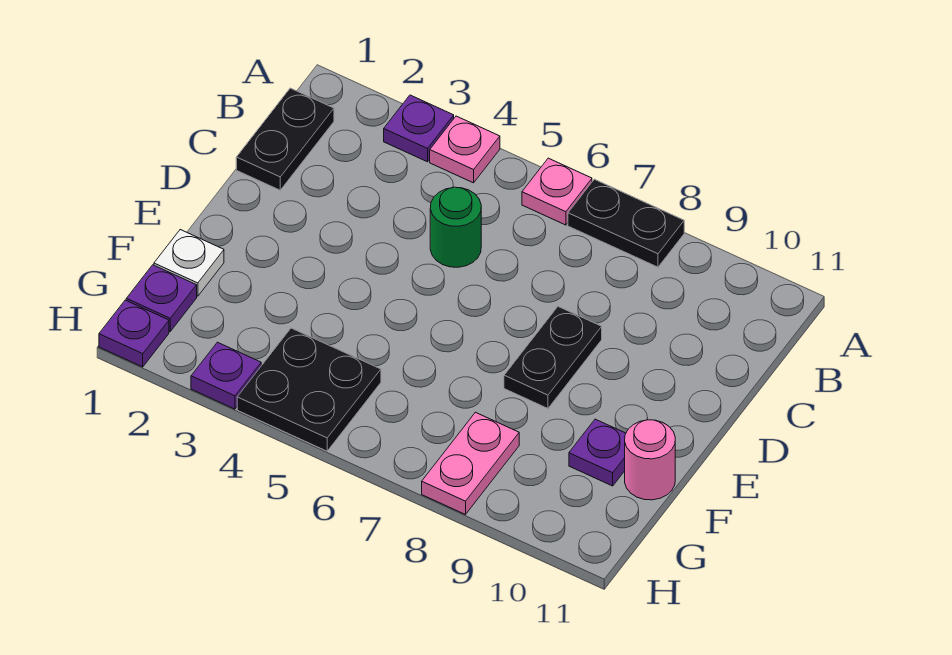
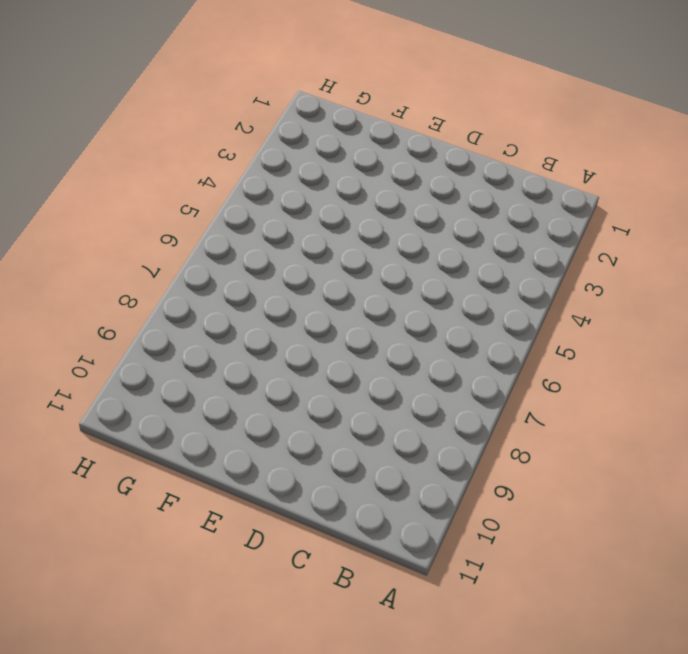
none -> purple plate A3 level 1
none -> pink plate A4 level 1
none -> pink plate A6 level 1

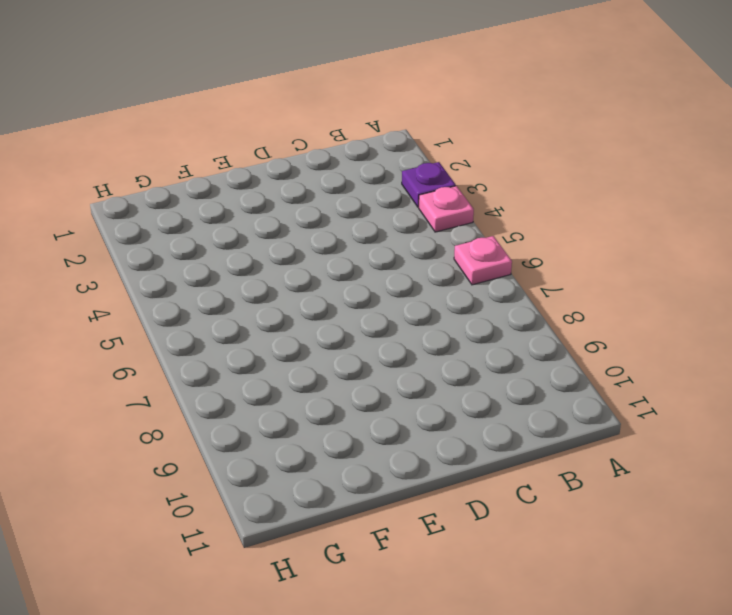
none -> black plate A7:A8 level 1
none -> black plate B1:C1 level 1
none -> green round brick C5 level 1

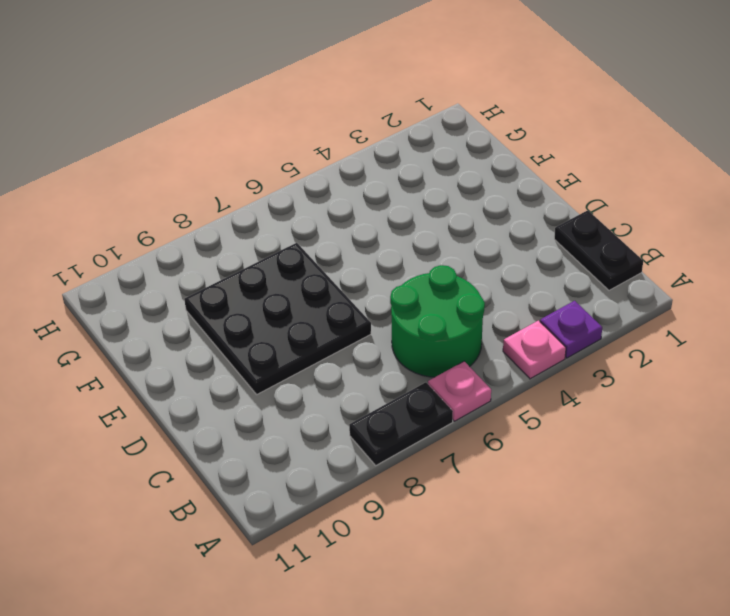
green round brick B5:C6 level 1 -> green round brick C5 level 1
black plate D7:F9 level 1 -> black plate D8:E8 level 1
none -> white plate F1 level 1
none -> purple plate F10 level 1
none -> pink round brick F11 level 1

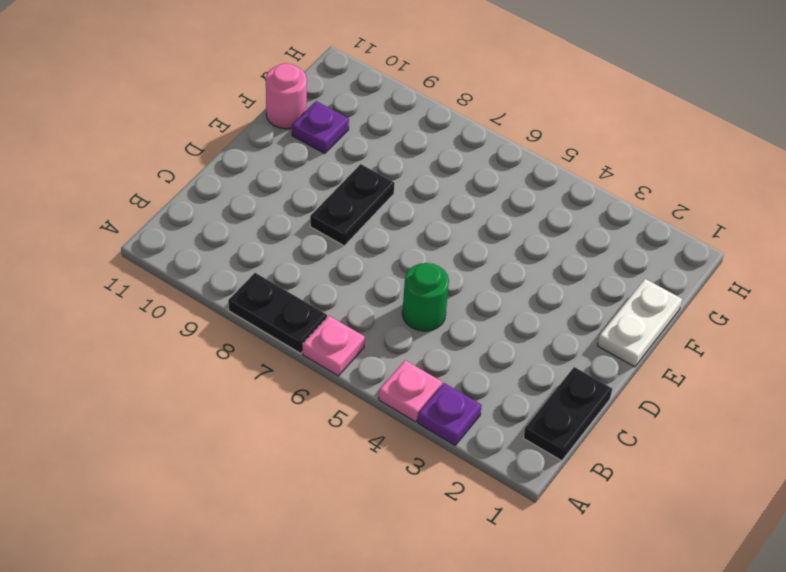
white plate E1:F1 level 1 -> white plate F1 level 1
none -> purple plate G1 level 1
none -> black plate G4:H5 level 1
none -> pink plate G8:H8 level 1

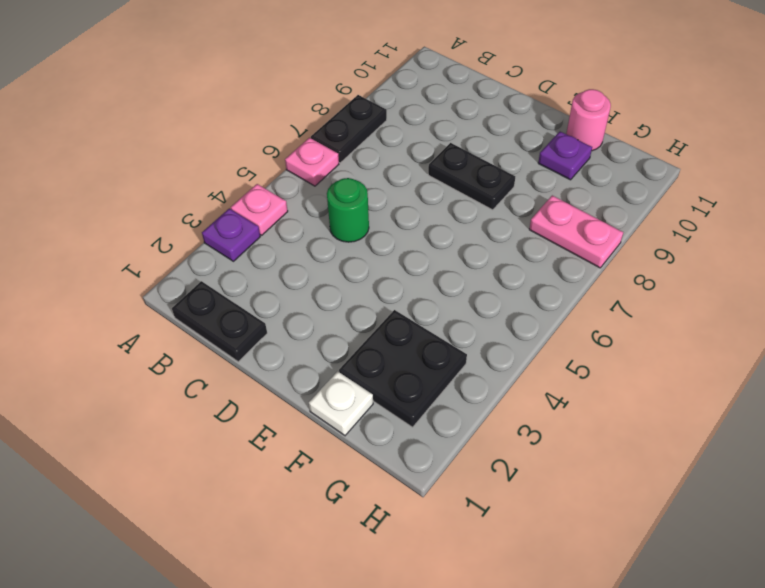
black plate F2:G3 level 1 -> black plate G4:H5 level 1
none -> purple plate G1 level 1
none -> purple plate H1 level 1
none -> purple plate H3 level 1

